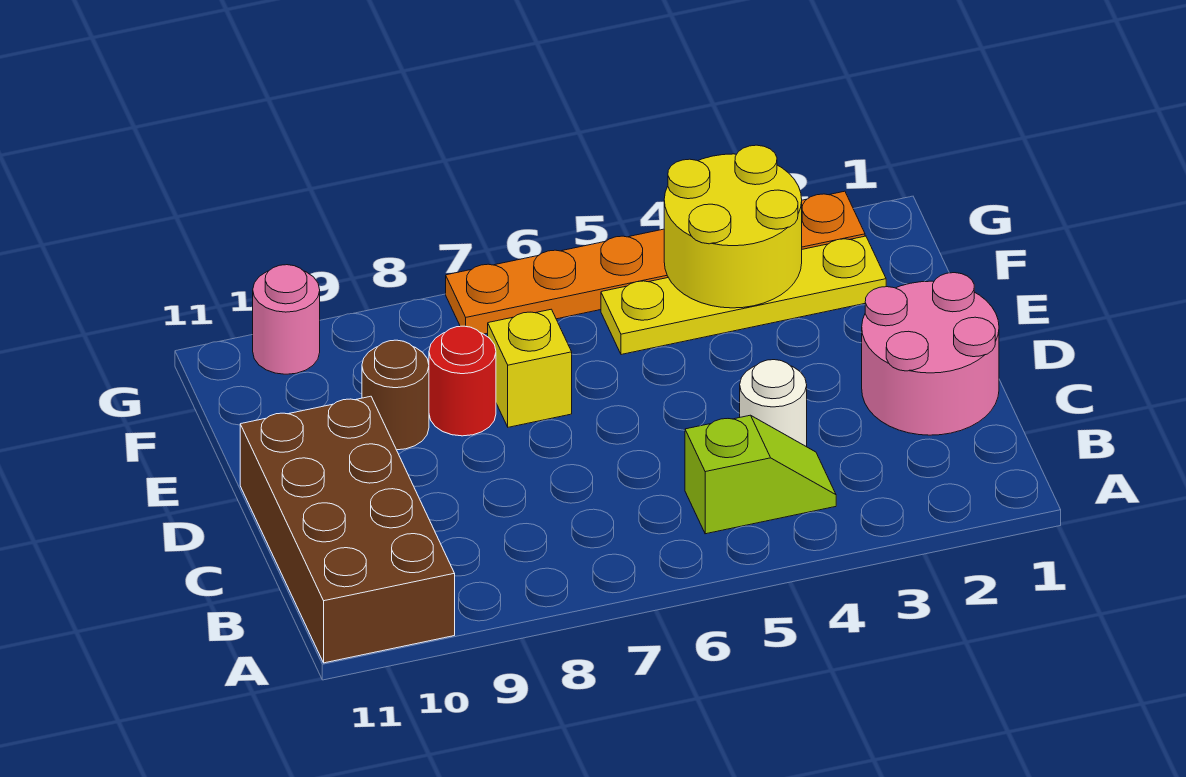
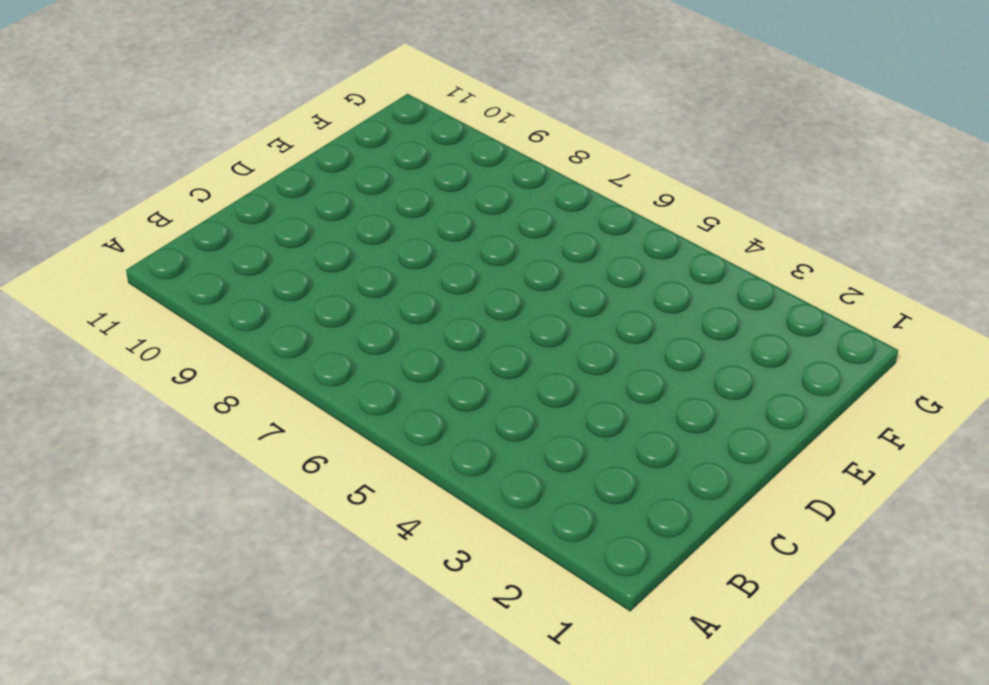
none -> brown brick A10:D11 level 1
none -> lime slope B4:B5 level 1 top 5

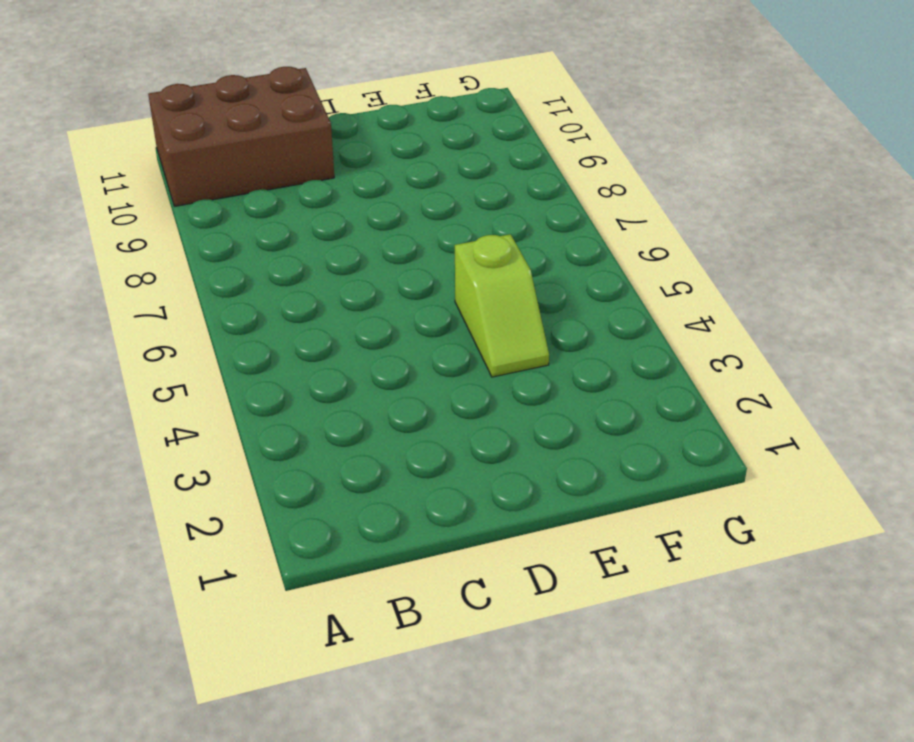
brown brick A10:C11 level 1 -> brown brick A10:D11 level 1
lime slope E4:E5 level 1 top 5 -> lime slope B4:B5 level 1 top 5
none -> pink round brick C1:D2 level 1
none -> white round brick C4 level 1

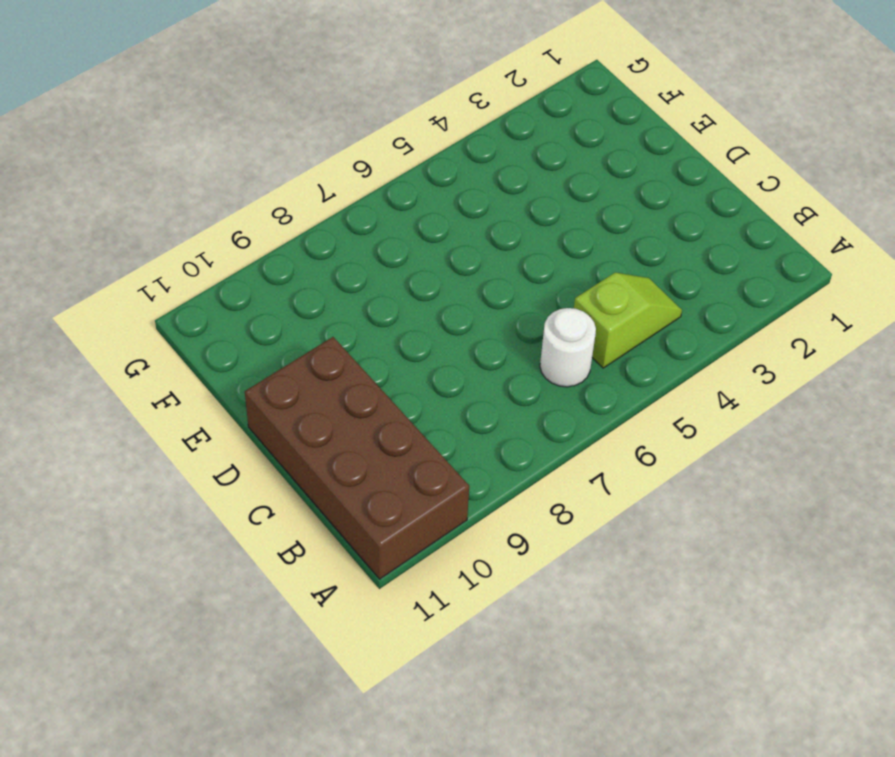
white round brick B6 level 1 -> white round brick C4 level 1
none -> pink round brick C1:D2 level 1
none -> yellow brick E7 level 1

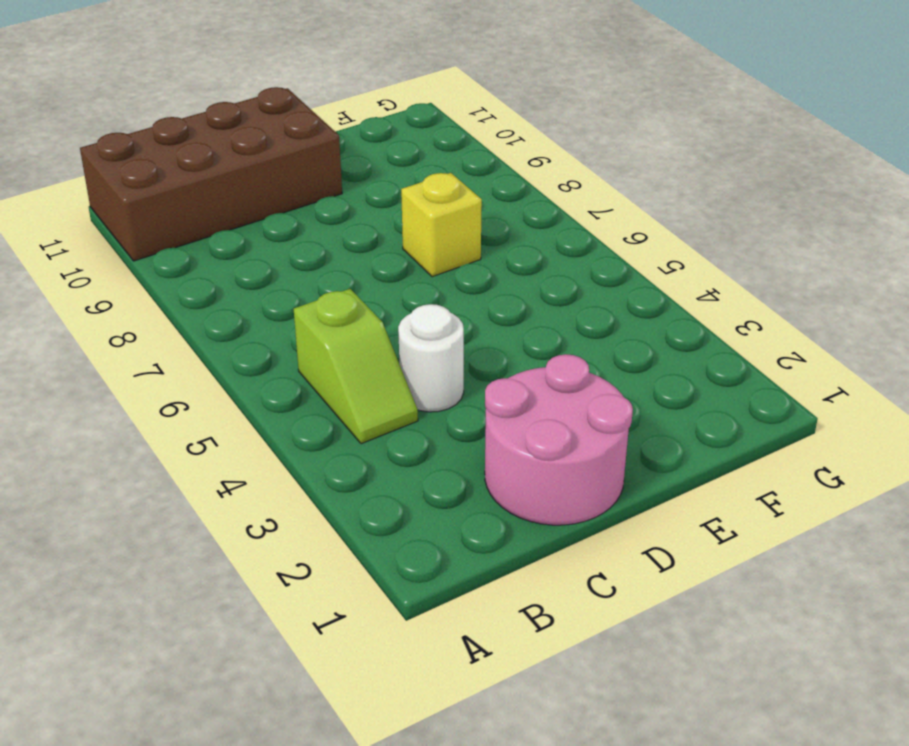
none -> red round brick E8 level 1
none -> brown round brick E9 level 1

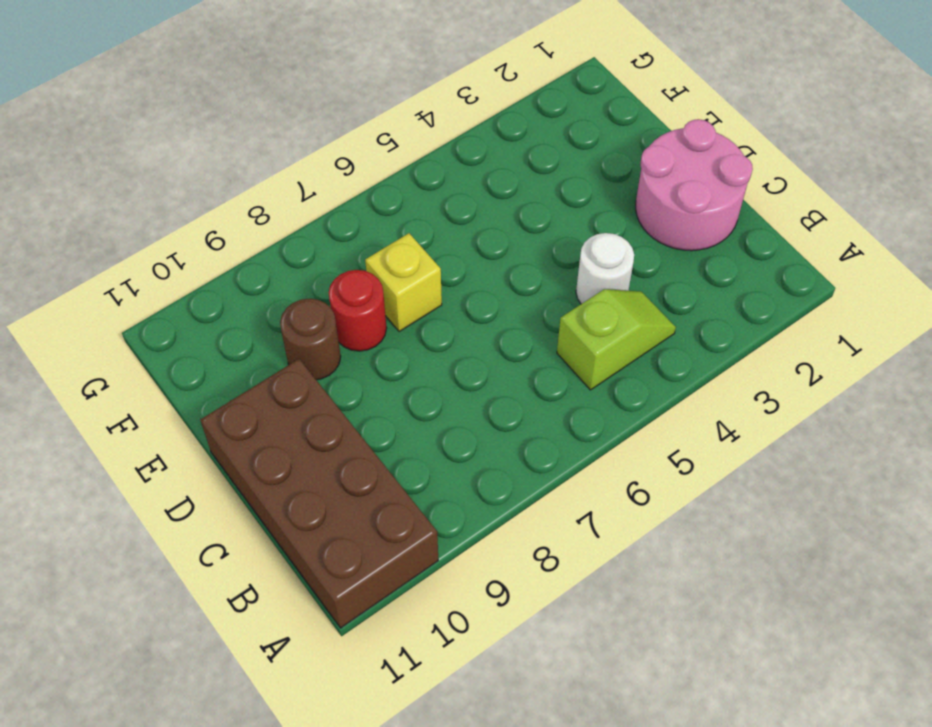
none -> yellow plate F2:F5 level 1
none -> orange plate G2:G7 level 1

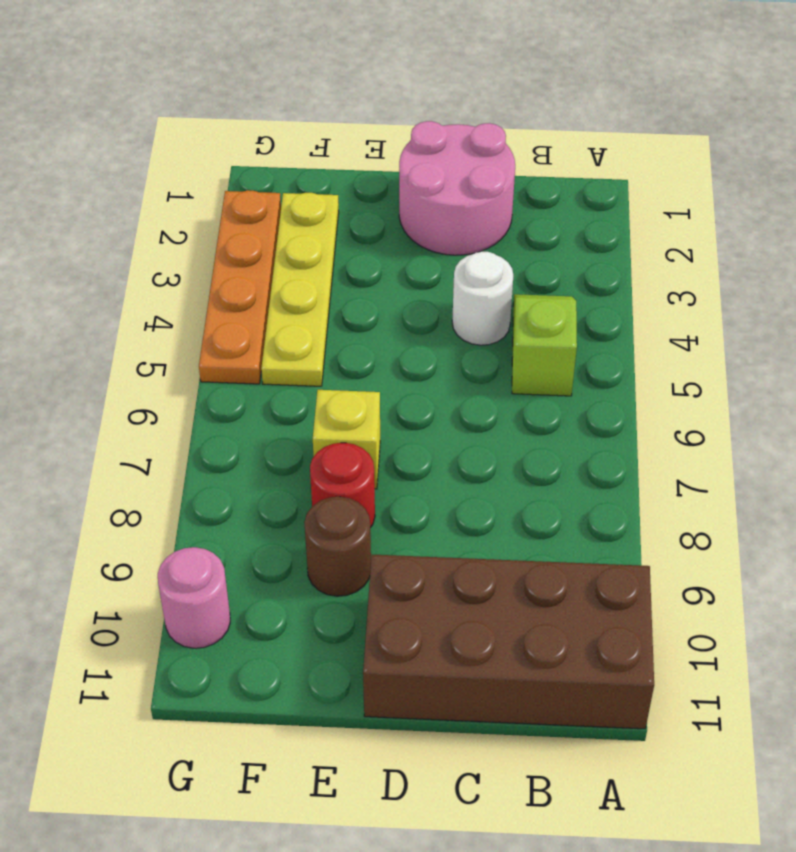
orange plate G2:G5 level 1 -> orange plate G2:G7 level 1
none -> yellow round brick F3:G4 level 2

